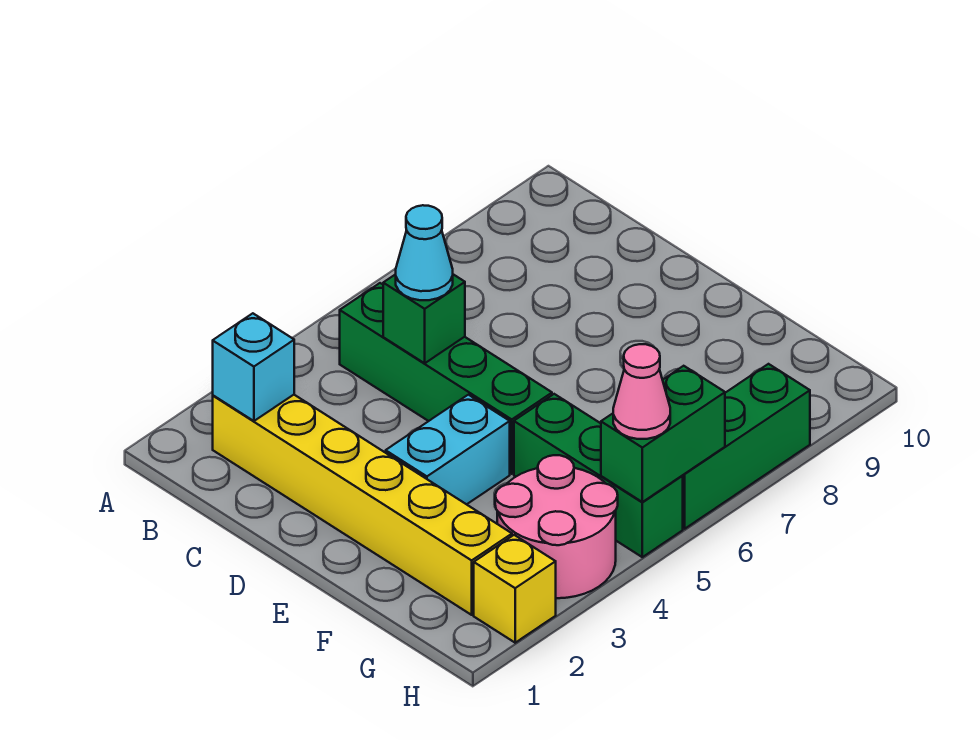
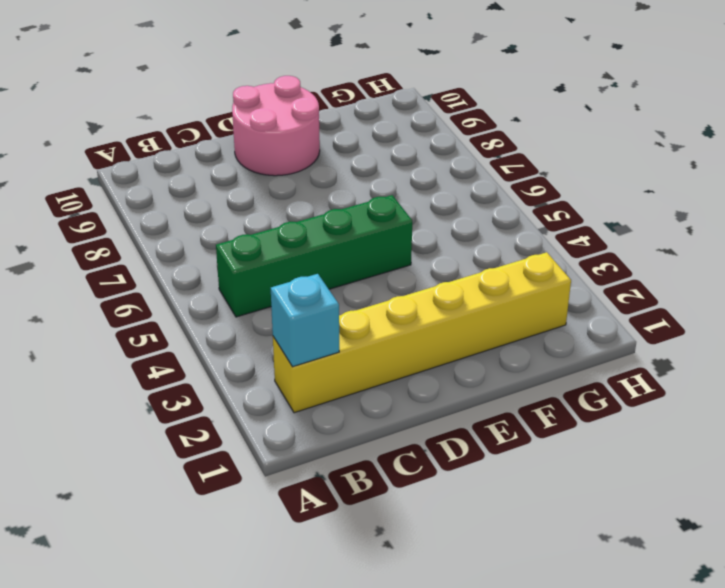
pink round brick D9:E10 level 1 -> pink round brick G3:H4 level 1
none -> cyan brick E3:E4 level 1
none -> green brick F5:H5 level 1
none -> yellow brick H2 level 1

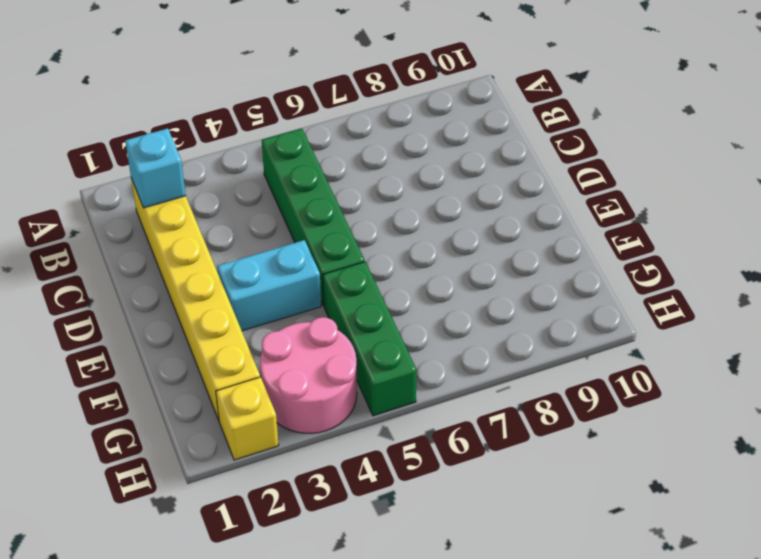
none -> green brick H6:H8 level 1
none -> green brick C5 level 2
none -> green brick H5:H6 level 2

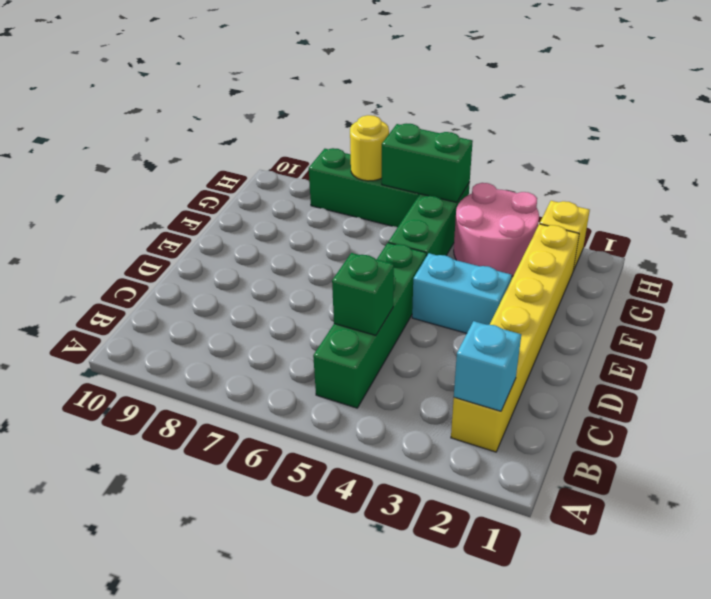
yellow round brick H7 level 2 -> none
none -> cyan cone C5 level 3
none -> pink cone H5 level 3

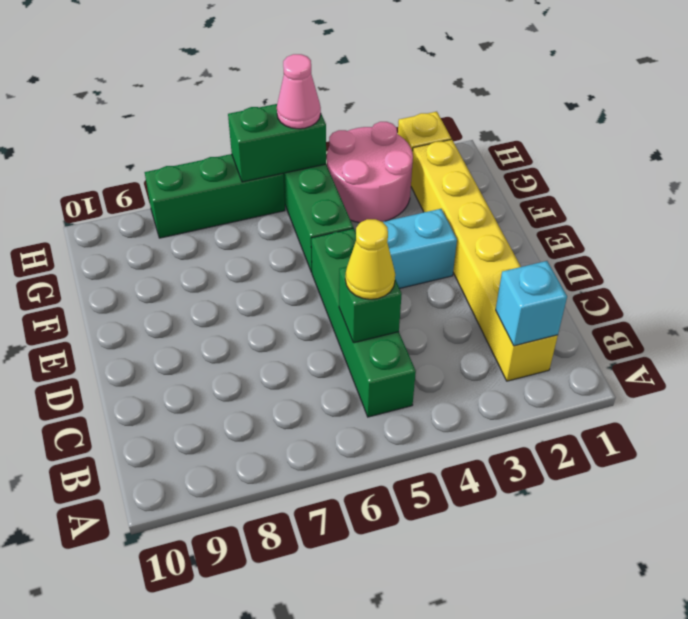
yellow cone C5 level 3 -> cyan cone C5 level 3

